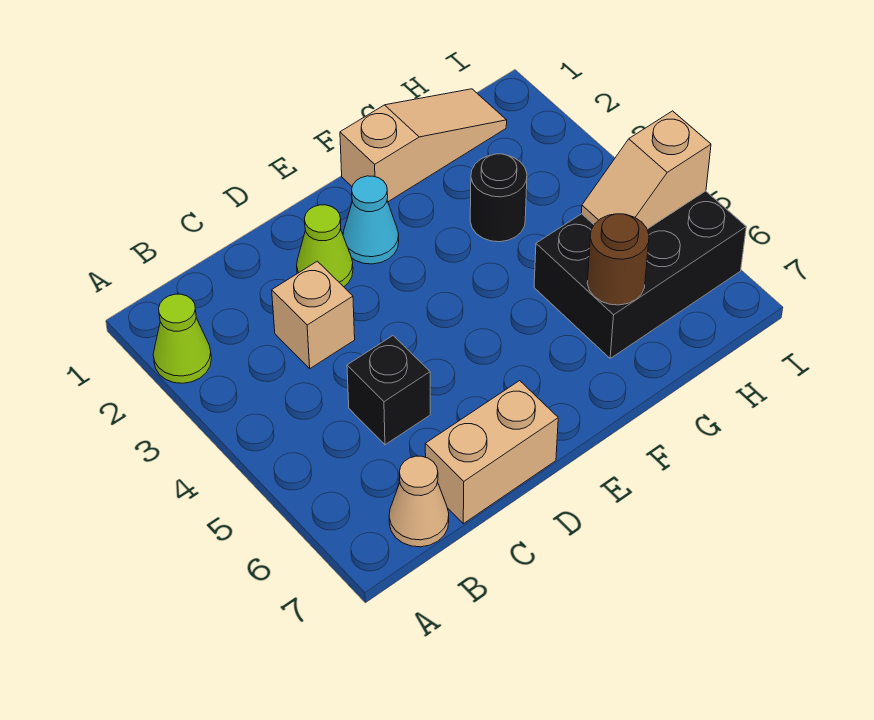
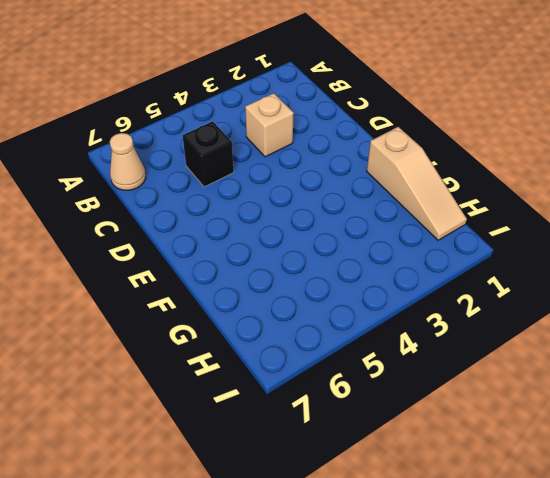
none -> lime cone A2 level 1
none -> tan brick C7:D7 level 1
none -> lime cone D2 level 1

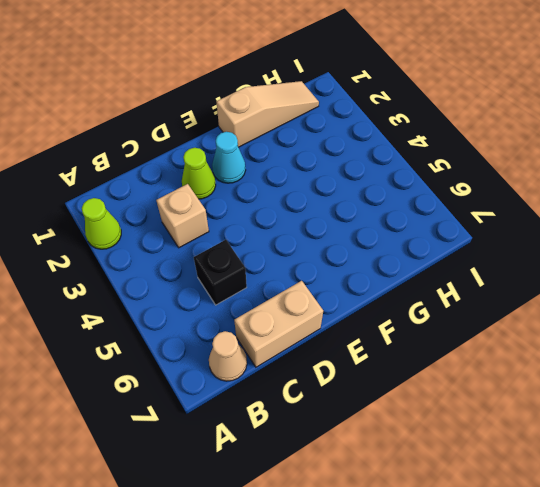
none -> black round brick G3 level 1
none -> black brick G5:I6 level 1
none -> brown round brick G6 level 2

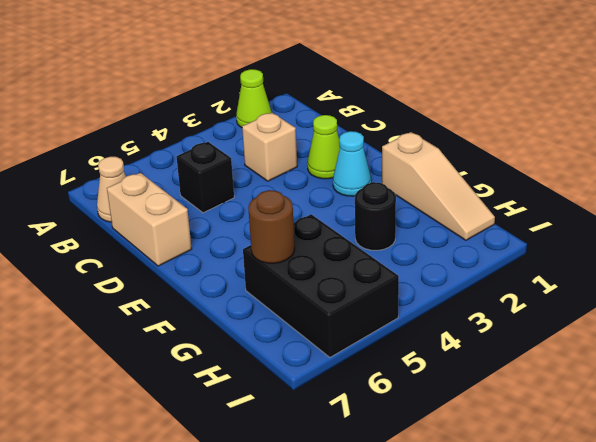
none -> tan slope H5:I5 level 2 top I

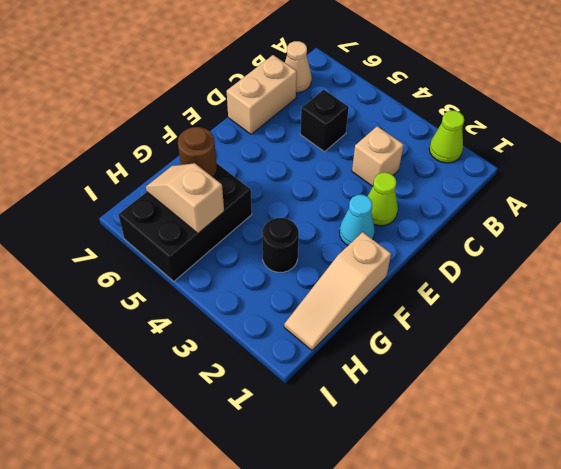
tan slope H5:H6 level 2 top 5 -> tan slope H5:I5 level 2 top I

